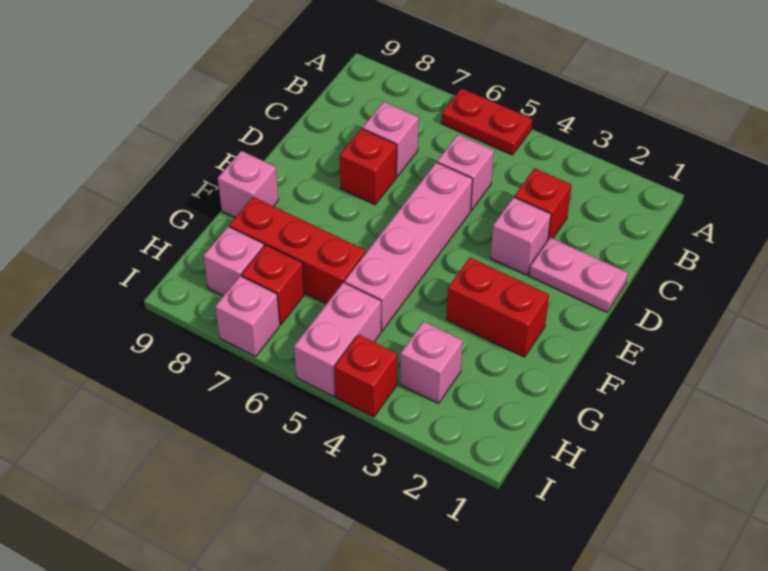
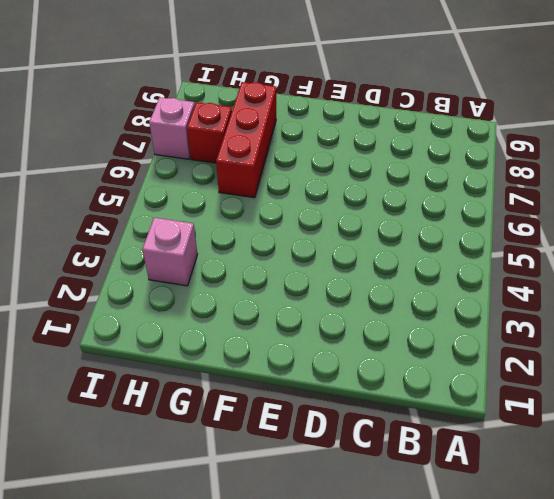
none -> red plate A5:A6 level 1
none -> red brick C3 level 1
none -> pink brick C5 level 1

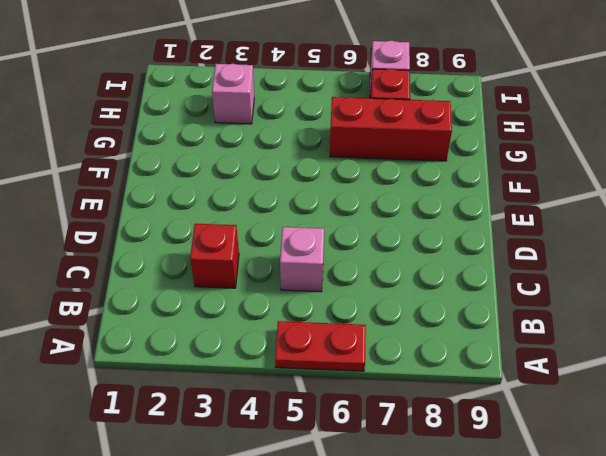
none -> pink brick C7 level 1
none -> pink plate D1:D2 level 1
none -> pink brick D3 level 1

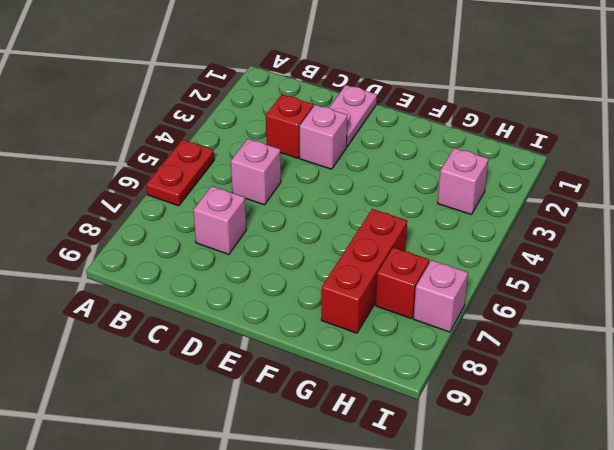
none -> pink brick D5:G5 level 1
none -> red brick D7 level 1
none -> red brick F2:F3 level 1

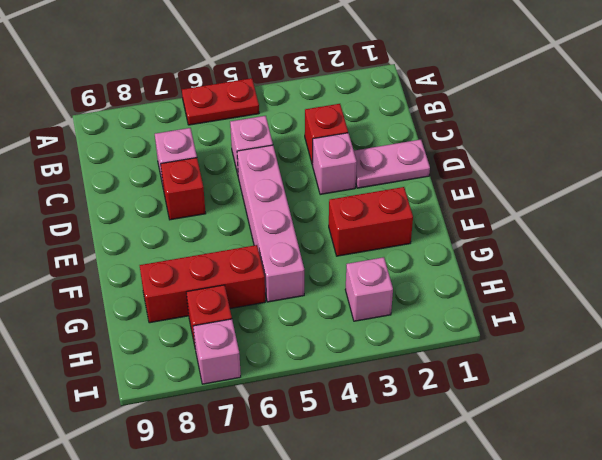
none -> pink brick F9 level 1
none -> pink brick H5:I5 level 1
none -> pink brick H8 level 1

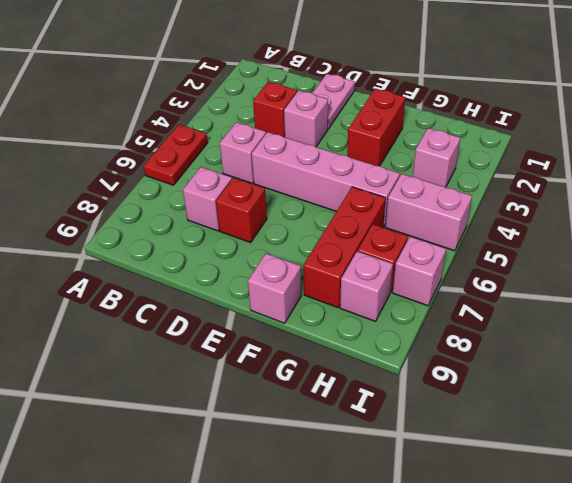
none -> red brick I4 level 1

